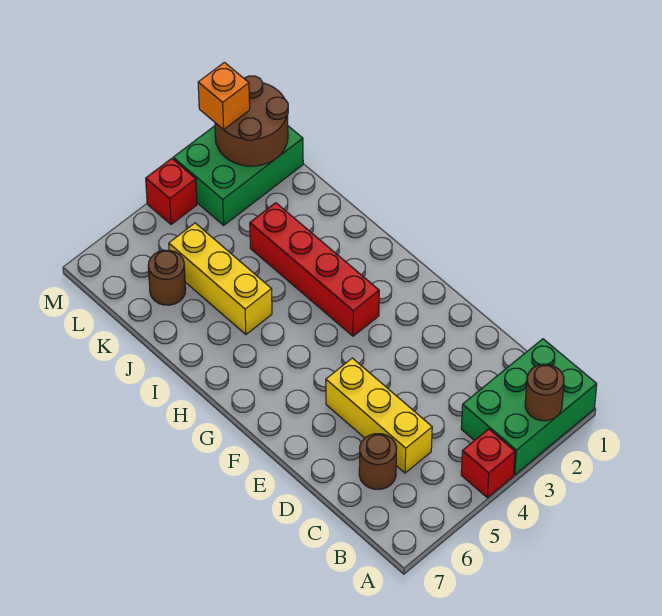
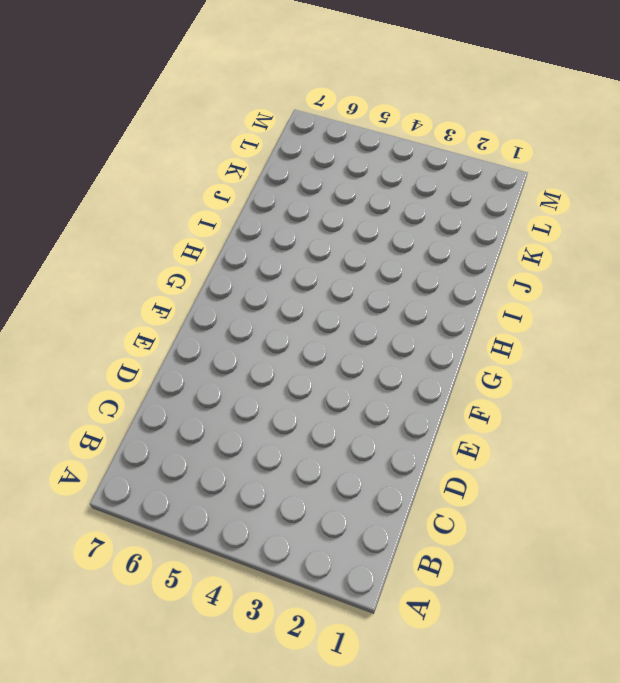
none -> green brick A1:B3 level 1
none -> red brick A4 level 1
none -> yellow brick C5:E5 level 1

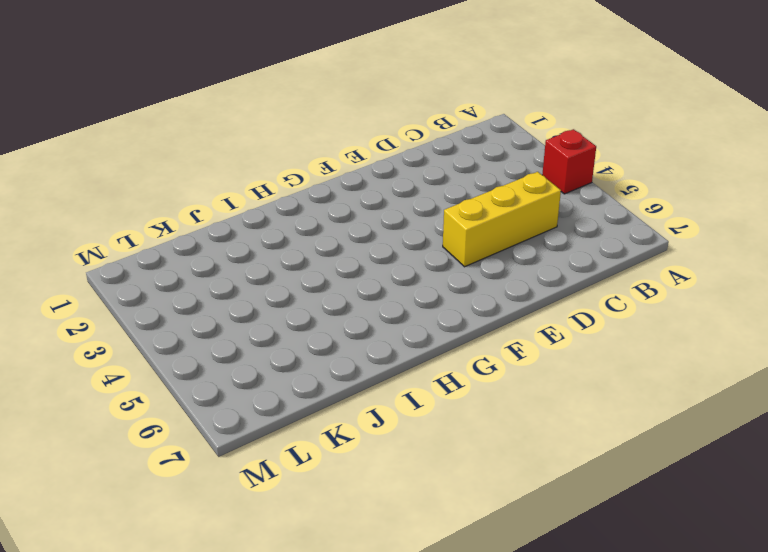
none -> green brick A1:B3 level 1
none -> brown round brick C6 level 1
none -> red brick G3:J3 level 1

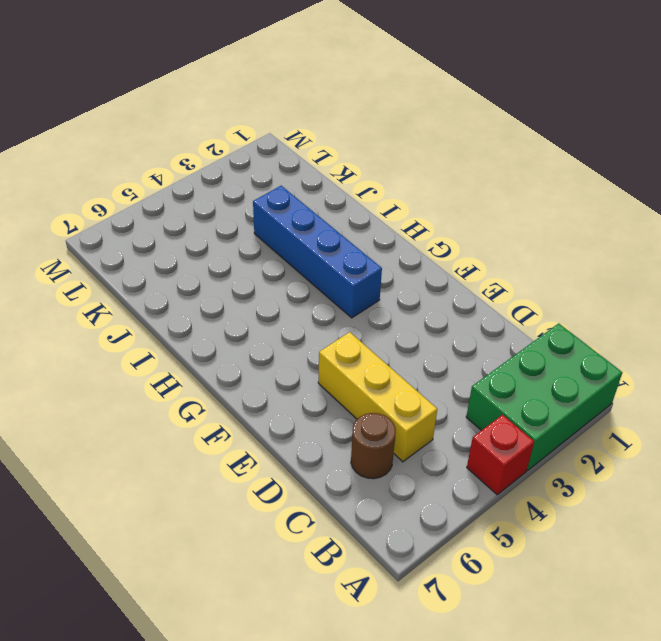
blue brick G3:J3 level 1 -> red brick G3:J3 level 1
none -> yellow brick I5:K5 level 1
none -> brown round brick K6 level 1
none -> green brick L1:M3 level 1

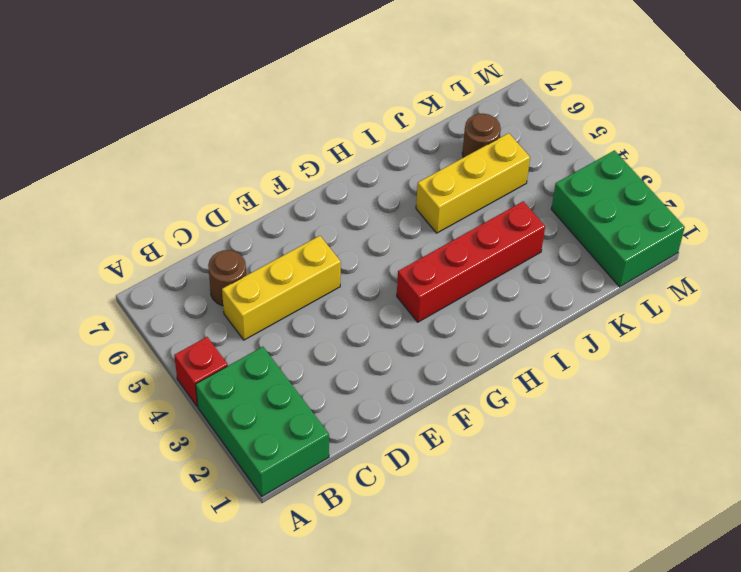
none -> red brick M4 level 1
none -> brown round brick A2 level 2
none -> brown round brick L1:M2 level 2

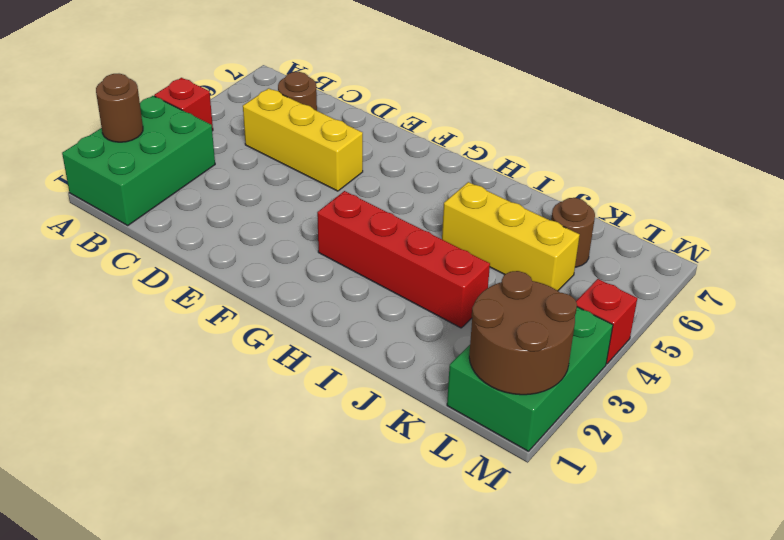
none -> orange brick M2 level 3

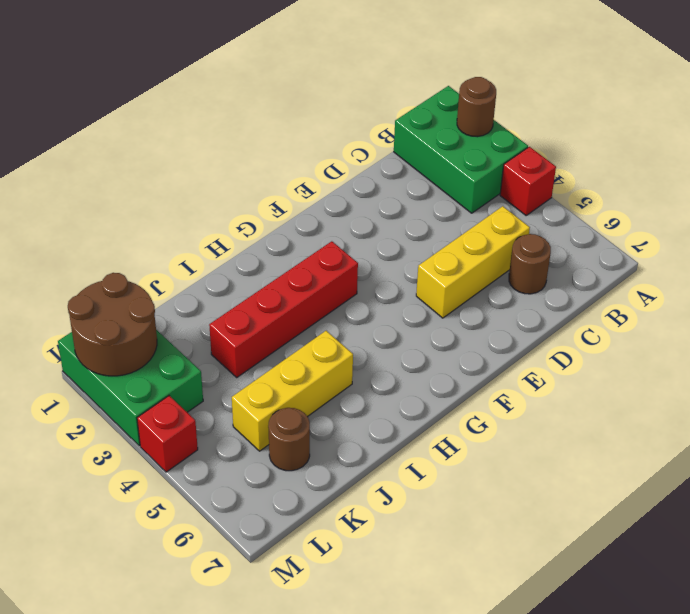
none -> orange brick M2 level 3

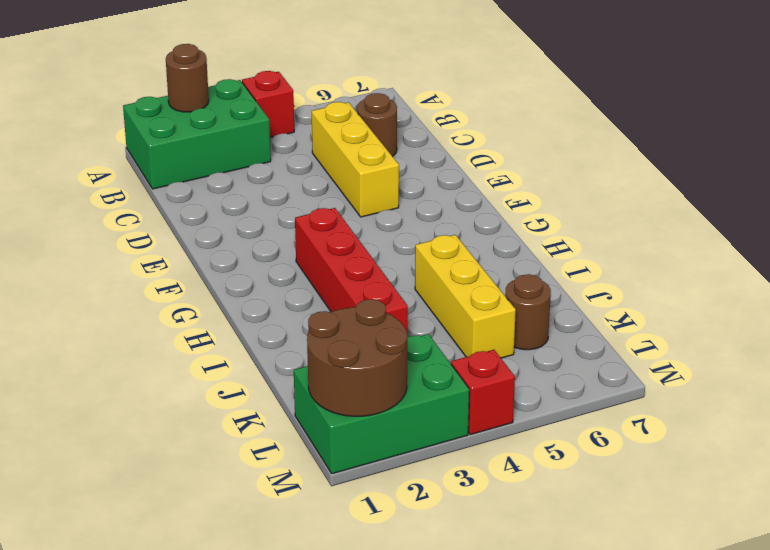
none -> orange brick M2 level 3

